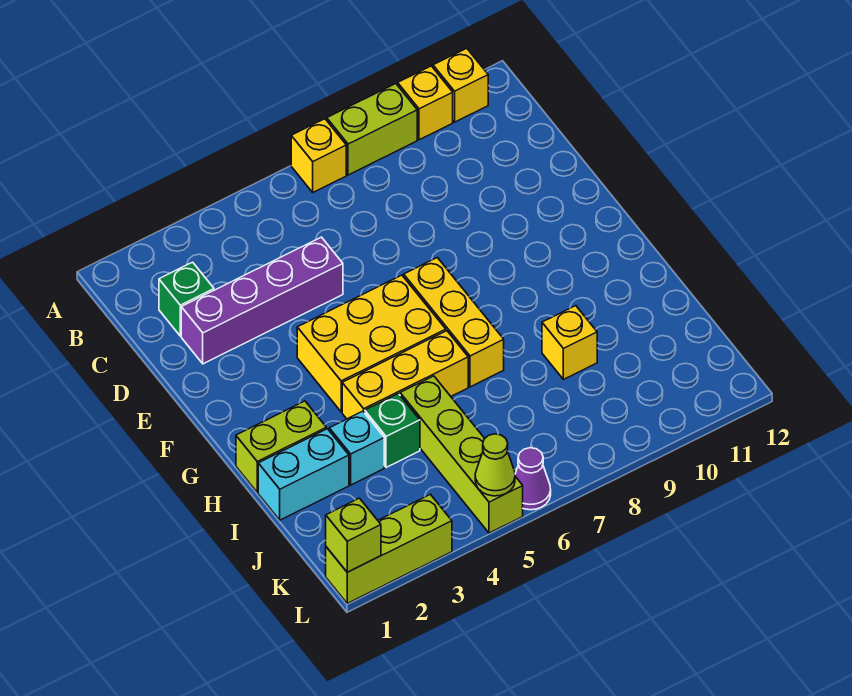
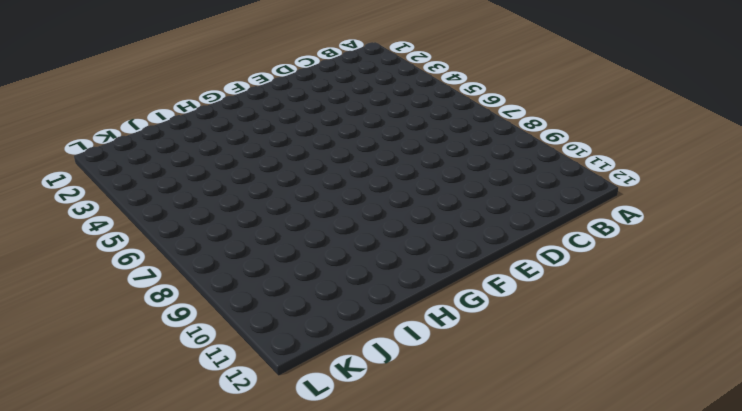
none -> yellow brick A7 level 1
none -> lime brick A8:A9 level 1
none -> yellow brick A10 level 1

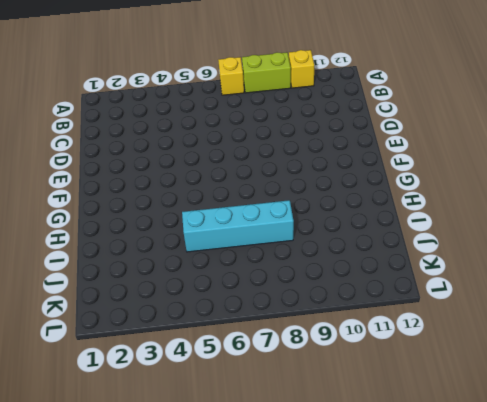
cyan brick I5:I8 level 1 -> lime brick I5:L5 level 1
none -> yellow brick A11 level 1
none -> green brick C2 level 1
none -> purple brick D2:D5 level 1

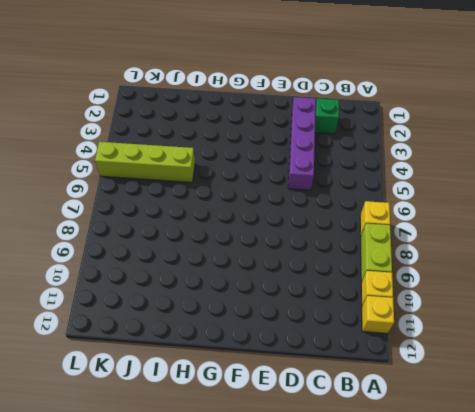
none -> yellow brick F4:G6 level 1
none -> yellow brick F7:H7 level 1
none -> lime brick H1:H2 level 1

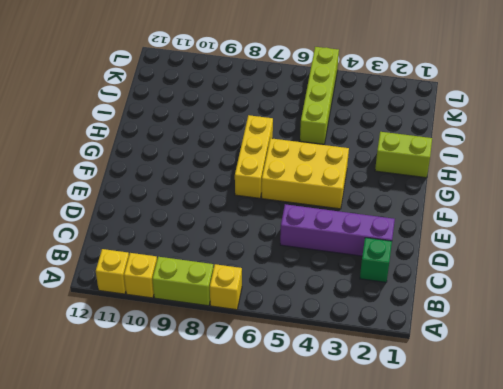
none -> yellow brick H4:H6 level 1
none -> cyan brick I1:I2 level 1
none -> cyan brick I3 level 1

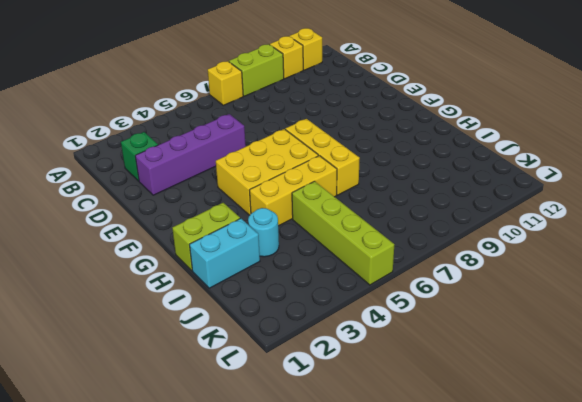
cyan round brick I3 level 1 -> cyan brick I3 level 1
none -> green brick I4 level 1
none -> yellow brick I9 level 1
none -> lime brick L1:L3 level 1

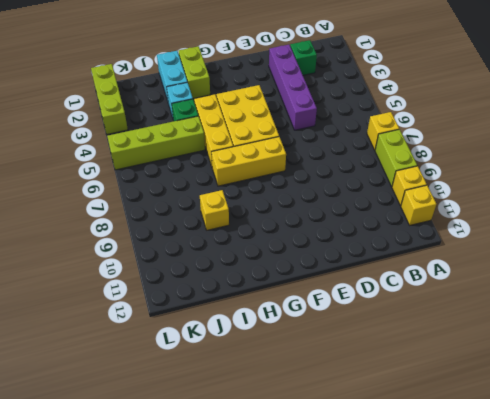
none -> purple cone L6 level 1
none -> lime brick L1 level 2
none -> lime cone L5 level 2

